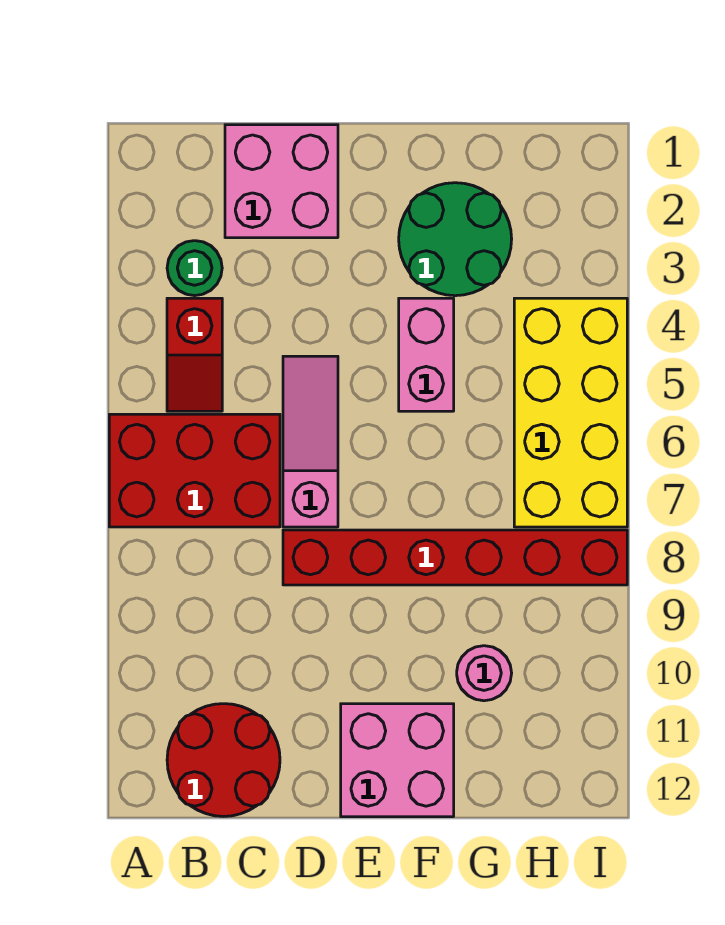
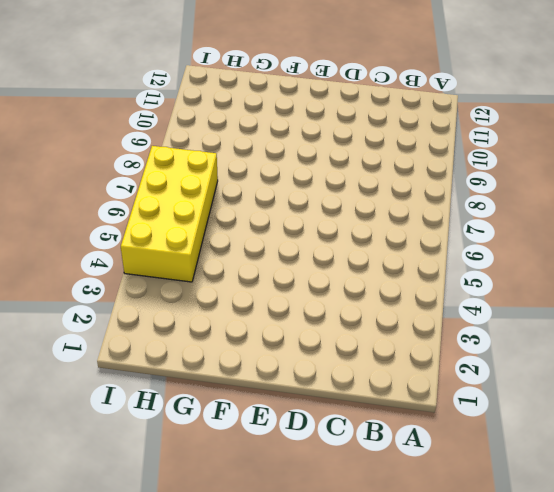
none -> red brick A6:C7 level 1
none -> green round brick B3 level 1
none -> red slope B4:B5 level 1 top 4

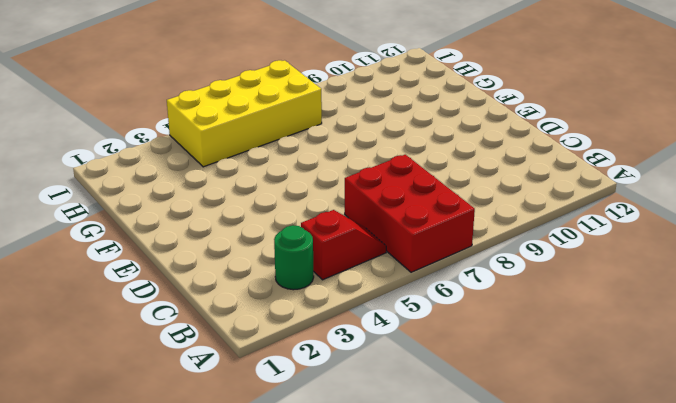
none -> red round brick B11:C12 level 1
none -> pink brick C1:D2 level 1
none -> pink slope D5:D7 level 1 top 7

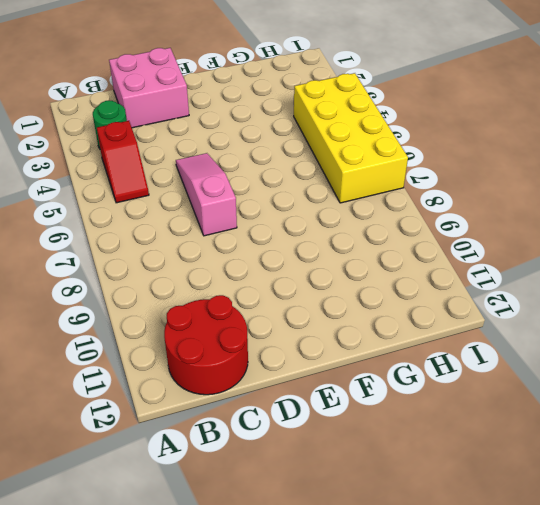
none -> red brick A6:C7 level 1
none -> red brick D8:I8 level 1
none -> pink brick E11:F12 level 1

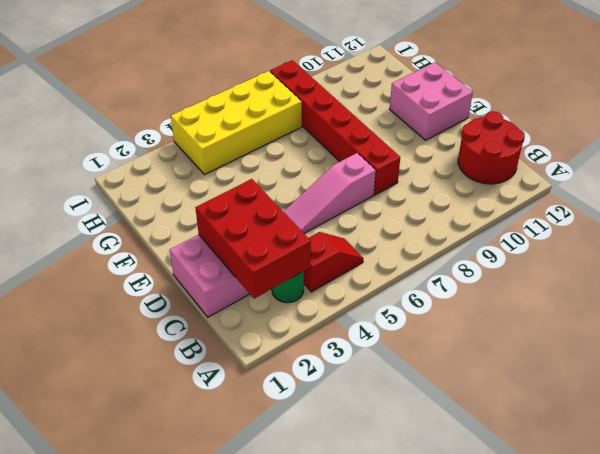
red brick B2:D3 level 2 -> red brick A6:C7 level 1
none -> green round brick F2:G3 level 1
none -> pink brick F4:F5 level 1
none -> pink round brick G10 level 1

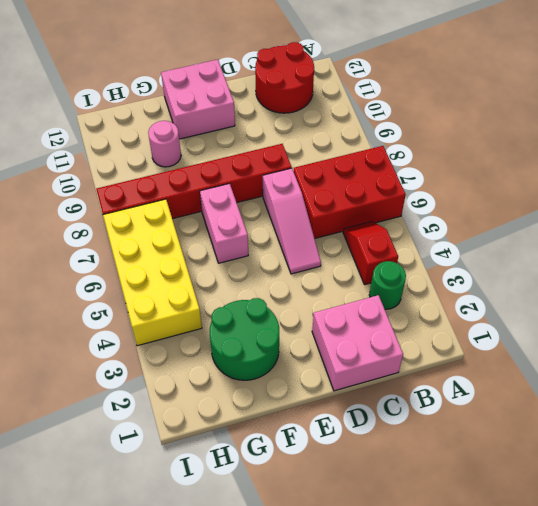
pink brick F6:F7 level 1 -> pink brick F4:F5 level 1

